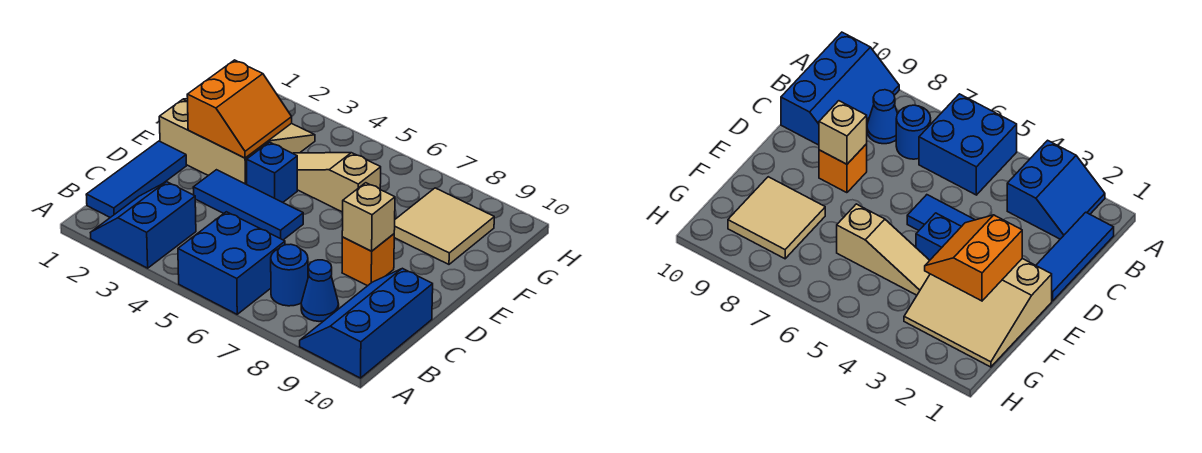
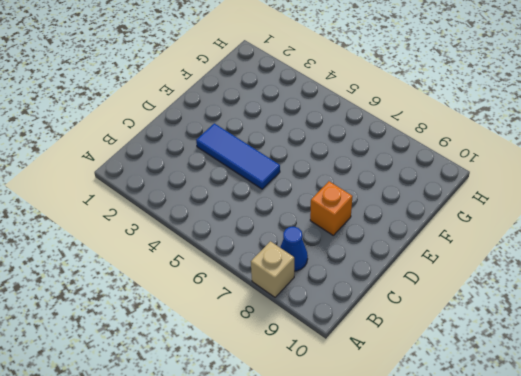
tan brick A8 level 1 -> tan brick D8 level 2
none -> blue slope A2:B3 level 1 top 3
none -> blue brick A5:B6 level 1
none -> blue slope A9:C10 level 1 top 10

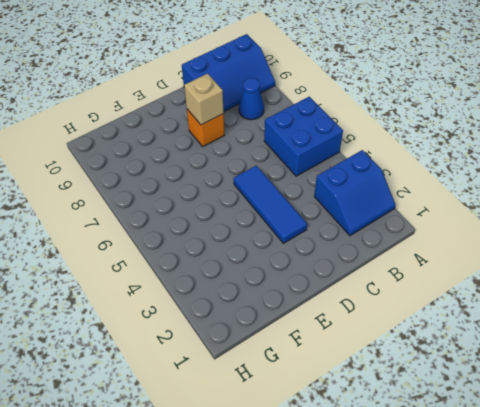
none -> blue tile B1:D1 level 1
none -> blue round brick B7 level 1
none -> tan slope E1:G3 level 1 top E

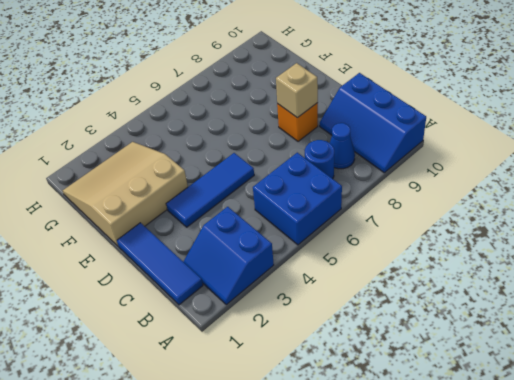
none -> blue brick E4 level 1
none -> tan slope F4:F6 level 1 top 6
none -> tan tile F8:G9 level 1

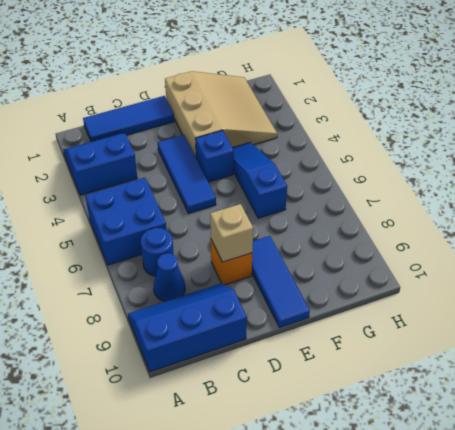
blue tile E8:E10 level 1 -> none
blue slope F4:F6 level 1 top 6 -> tan slope F4:F6 level 1 top 6
none -> tan tile F8:G9 level 1
none -> orange slope E2:F3 level 2 top 2

